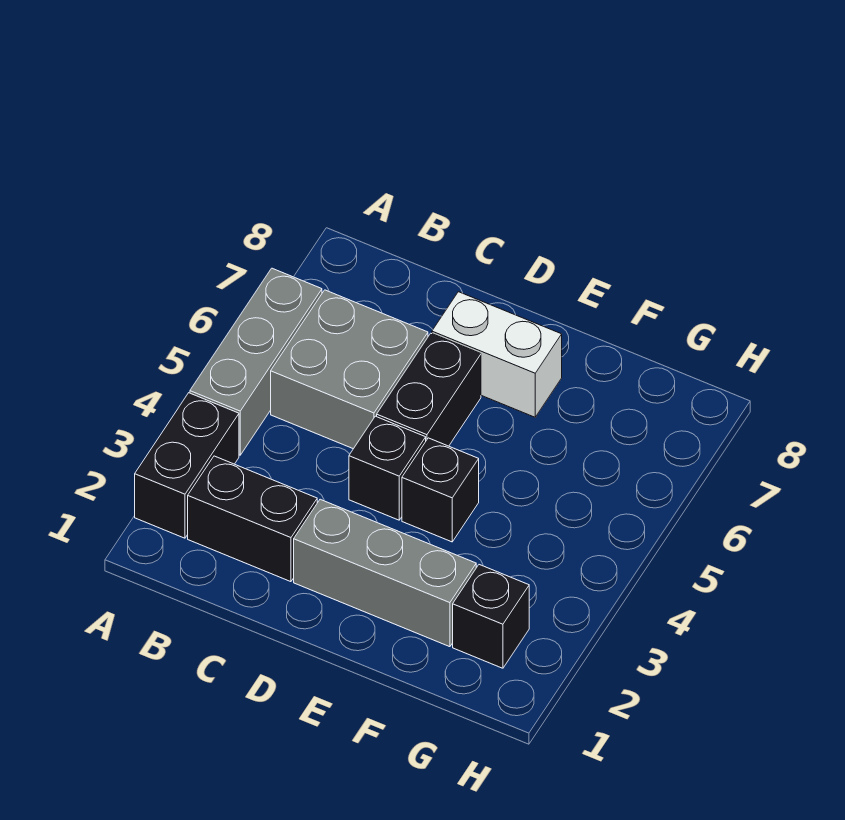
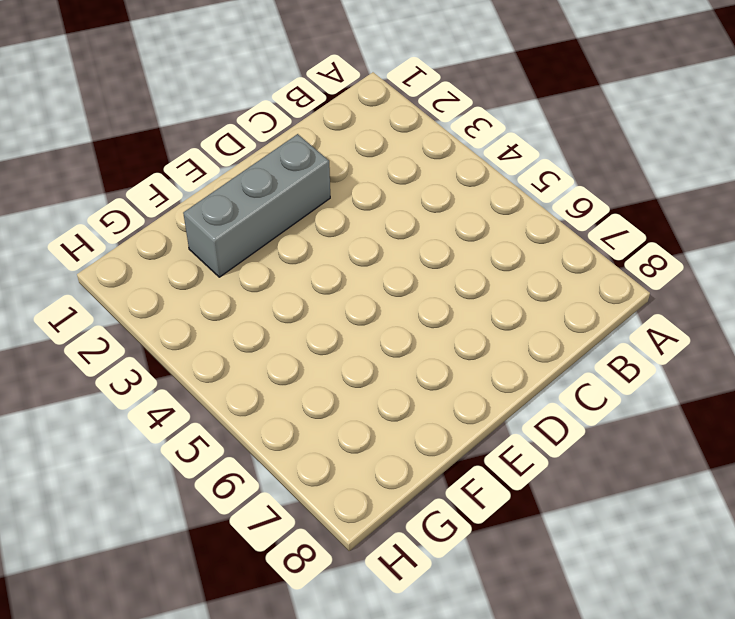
none -> black brick A2:A3 level 1
none -> grey brick A4:A6 level 1

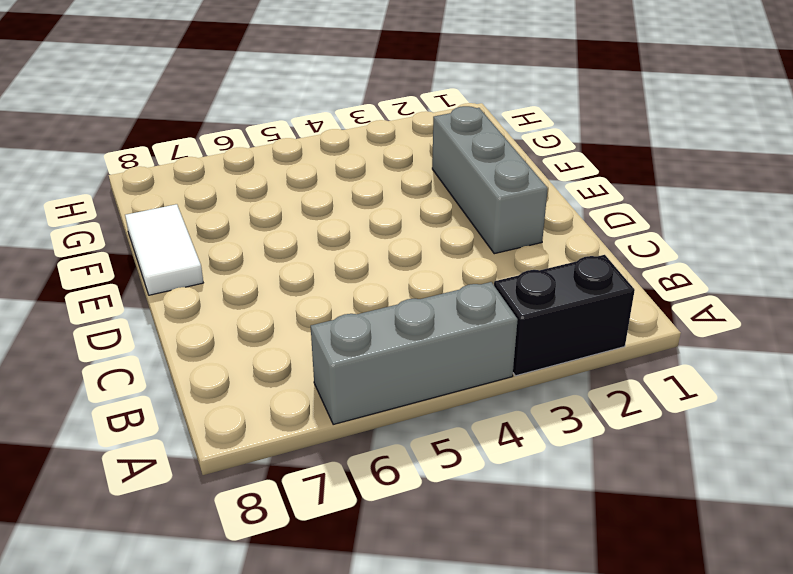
white tile E8:F8 level 1 -> none
none -> black brick B2:C2 level 1
none -> grey brick B5:C6 level 1

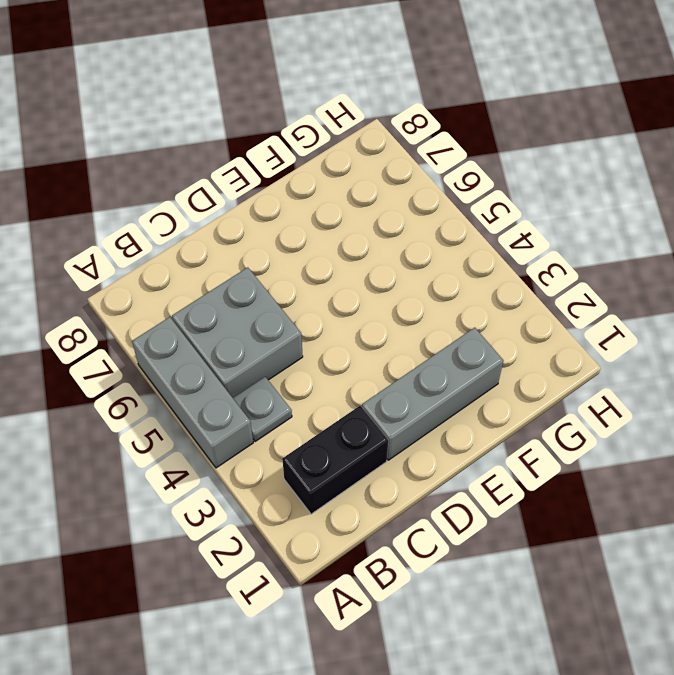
grey plate B4 level 1 -> none
none -> black brick A2:A3 level 1
none -> black brick D4 level 1

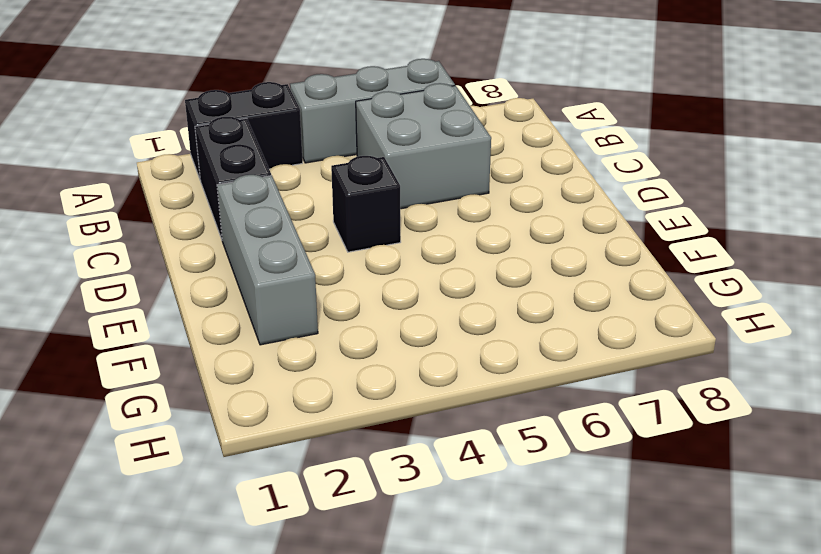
none -> black brick D5:D6 level 1
none -> white brick D7:E7 level 1

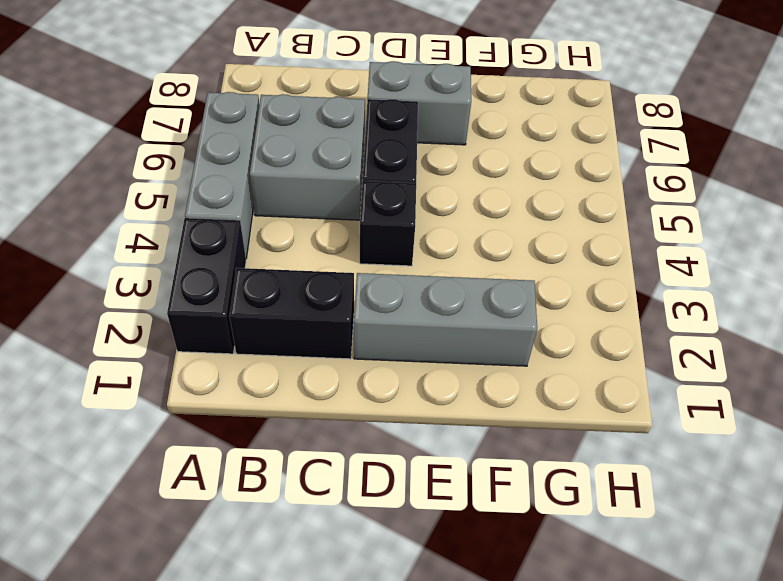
grey brick D7:E7 level 1 -> white brick D7:E7 level 1
none -> black brick E4 level 1
none -> black brick G2 level 1

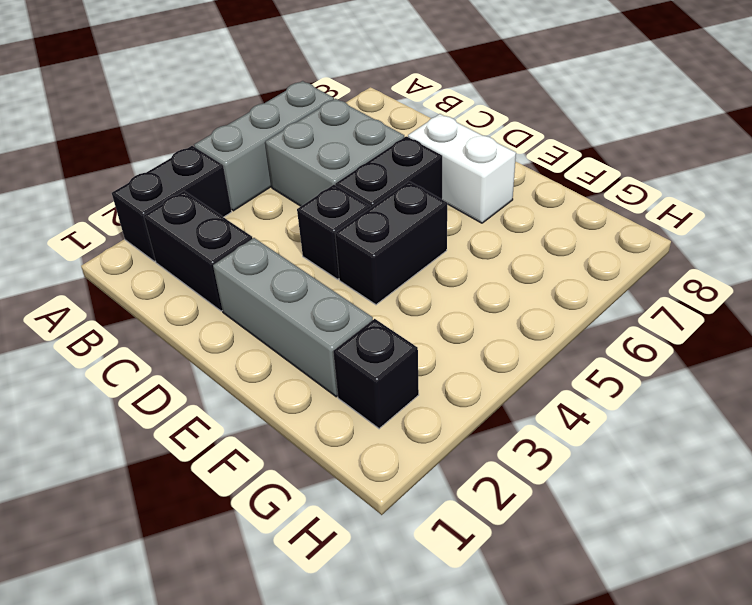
black brick E4:E5 level 1 -> black brick E4 level 1

